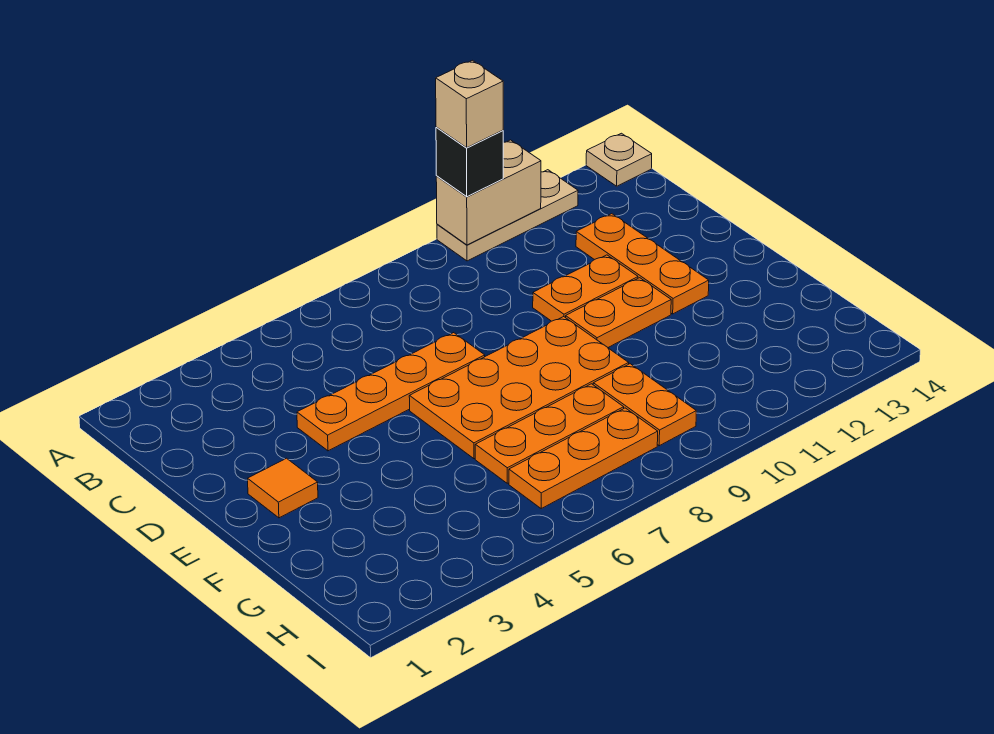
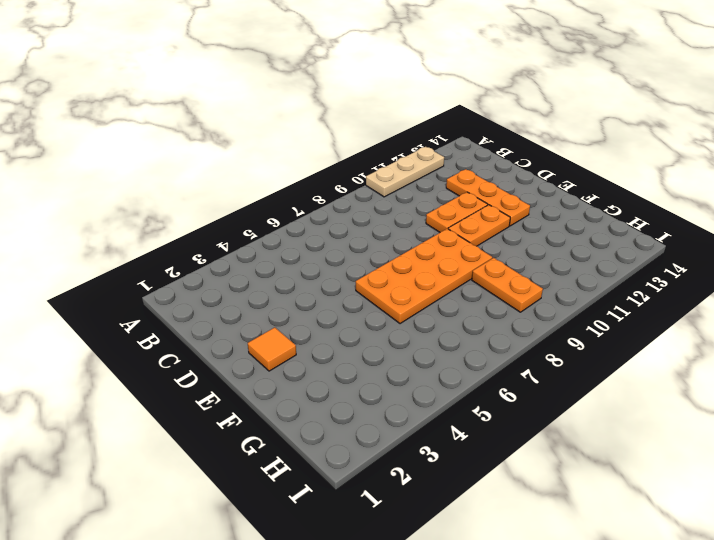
none -> tan plate A14 level 1
none -> orange plate D4:D7 level 1
none -> orange plate G6:G8 level 1

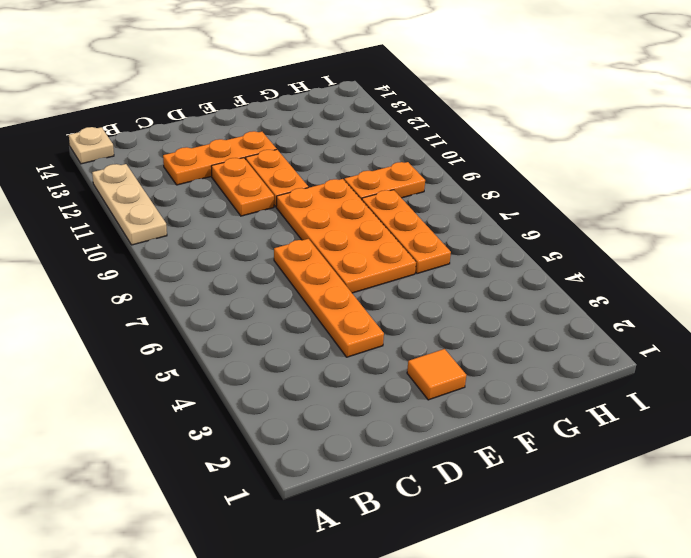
none -> orange plate H6:H8 level 1
none -> tan brick A10:A11 level 2
none -> black brick A10 level 3

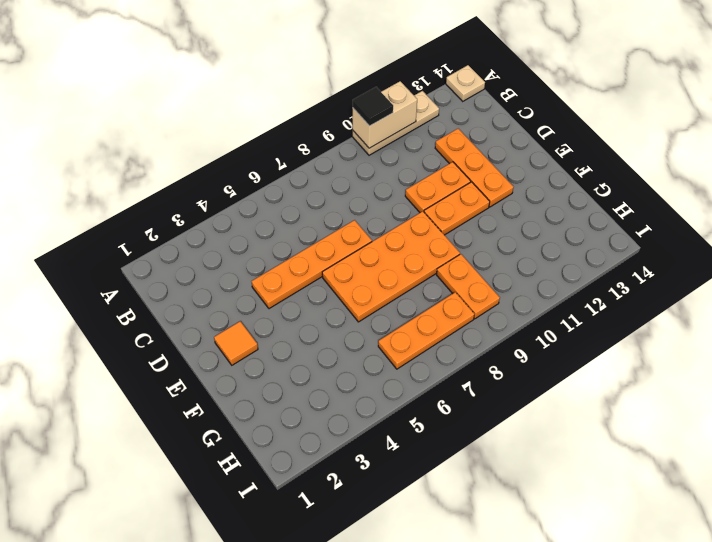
black tile A10 level 3 -> black brick A10 level 3
none -> orange plate G6:G8 level 1
none -> tan brick A10 level 4

